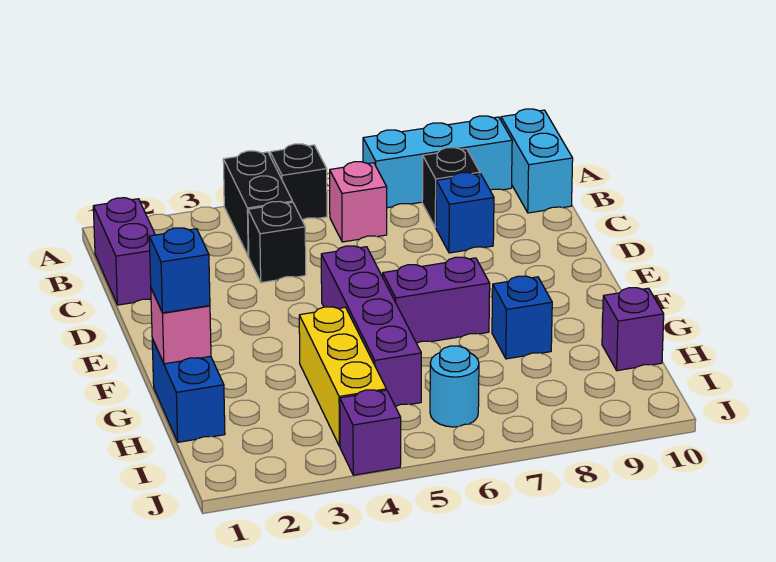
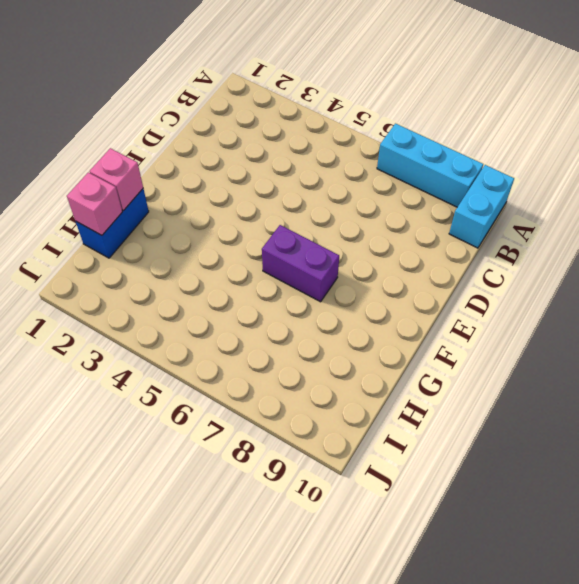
pink brick H1 level 2 -> pink brick B6 level 1
none -> black brick A4:B4 level 1
none -> black brick A5 level 1
none -> purple brick B1:C1 level 1

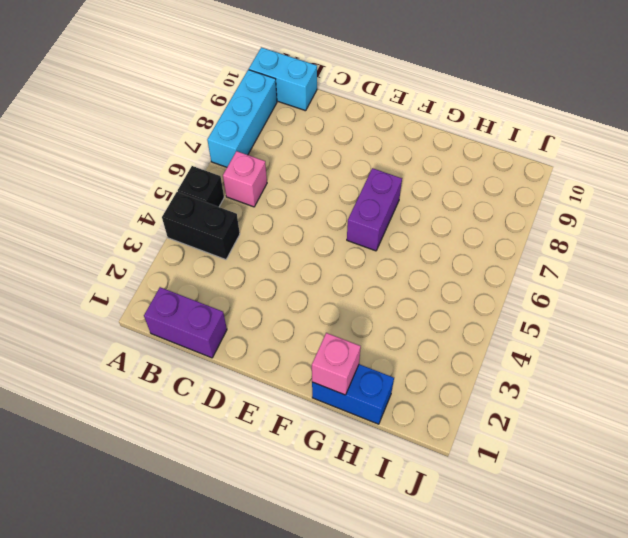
none -> black brick B8 level 1
none -> black brick C4 level 1
none -> blue brick C8 level 1

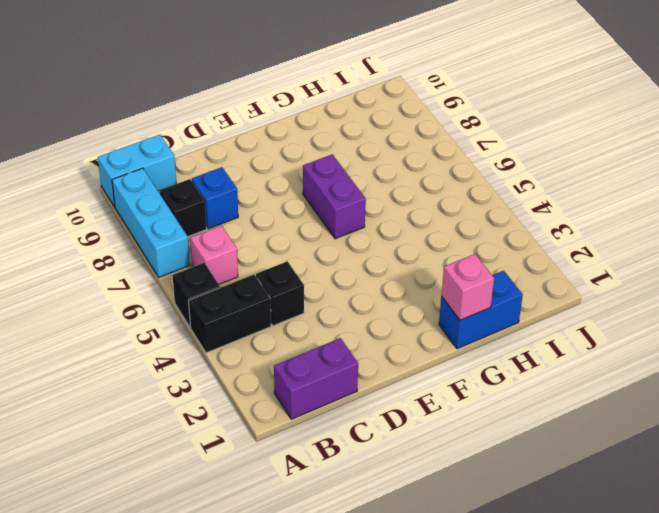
none -> purple brick E5:H5 level 1
none -> yellow brick G4:I4 level 1
none -> blue brick G8 level 1

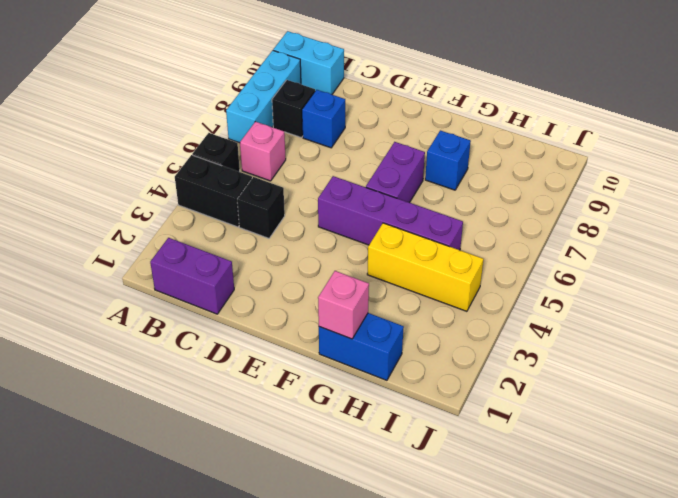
none -> purple brick H10 level 1
none -> cyan round brick I6 level 1
none -> purple brick J4 level 1

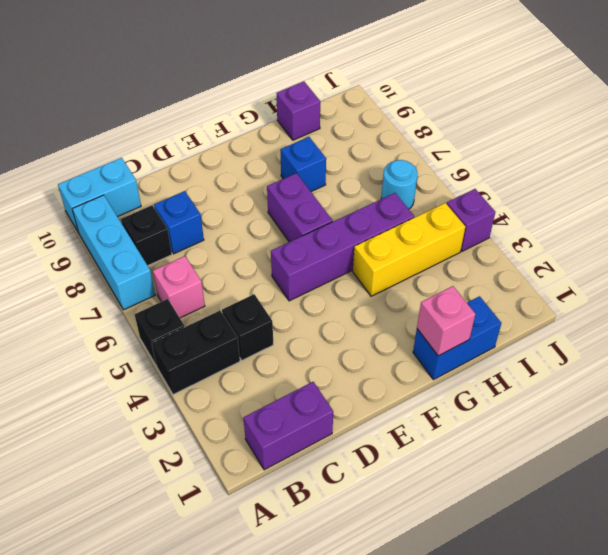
none -> blue brick G1 level 3

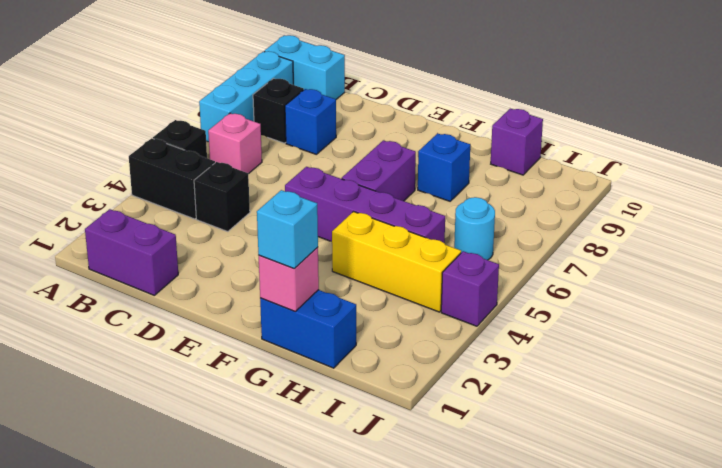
cyan brick G1 level 3 -> blue brick G1 level 3

